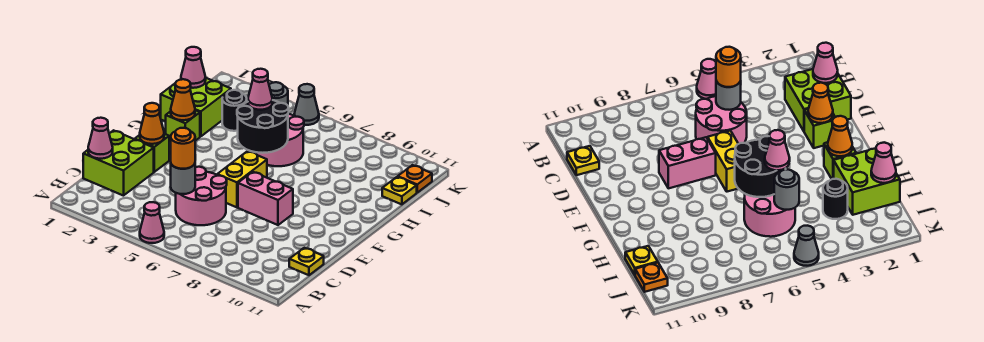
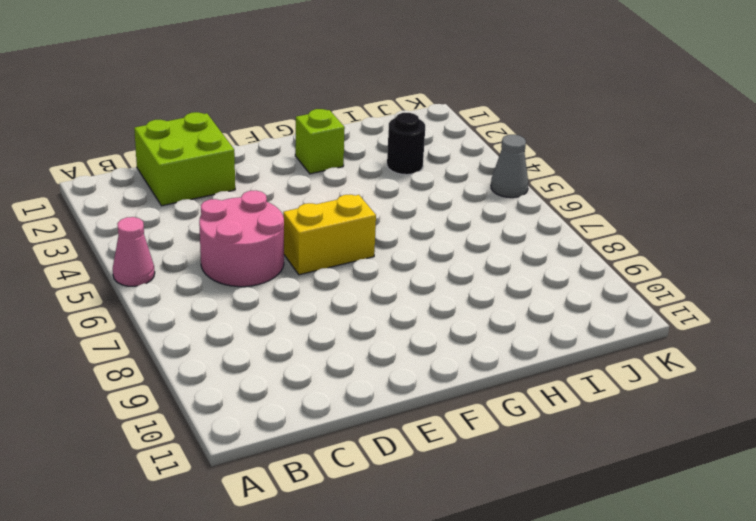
none -> yellow plate C11 level 1
none -> lime brick E2 level 1
none -> pink brick E7:E8 level 1

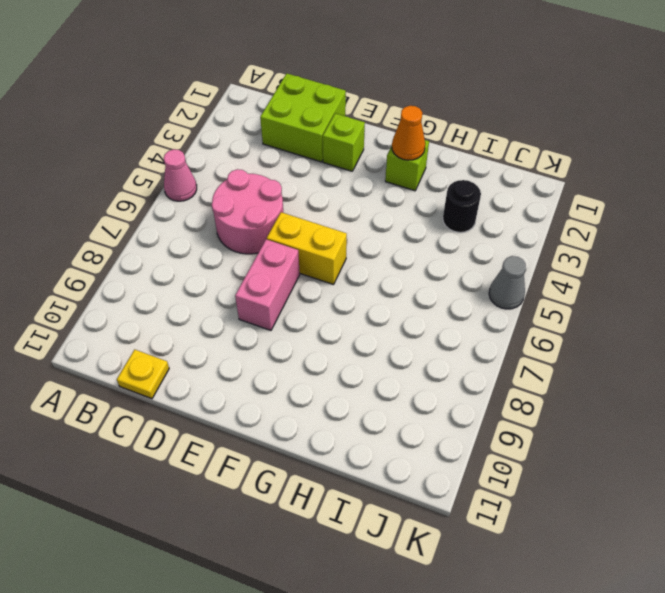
none -> lime brick H1:I2 level 1
none -> pink round brick H5:I6 level 1
none -> yellow plate I11 level 1

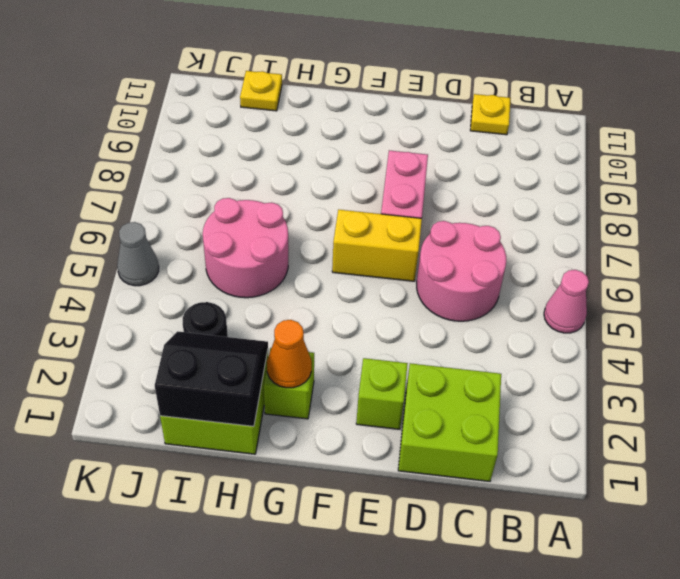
black slope H1:I2 level 2 top 1 -> pink cone I1 level 2
none -> orange plate J11 level 1
none -> pink cone C1 level 2
none -> grey round brick C5 level 2

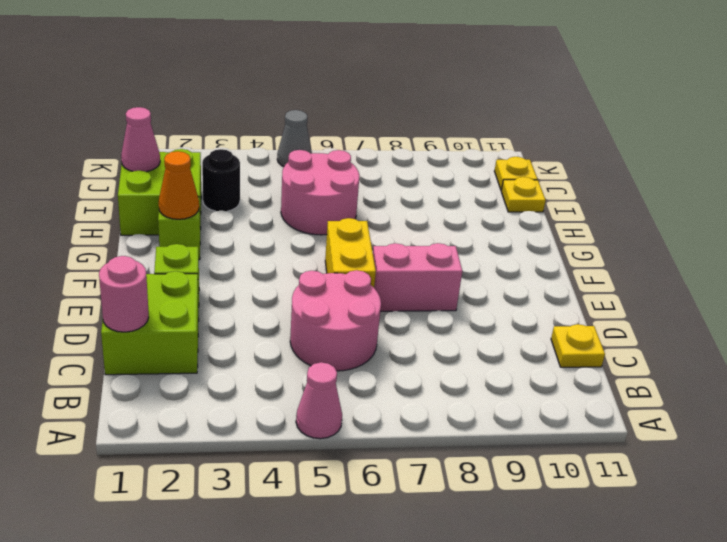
pink round brick C1 level 2 -> pink cone C1 level 2
yellow plate J11 level 1 -> orange plate J11 level 1
none -> grey round brick C5 level 2
none -> orange cone E2 level 2
none -> black round brick G5:H6 level 2

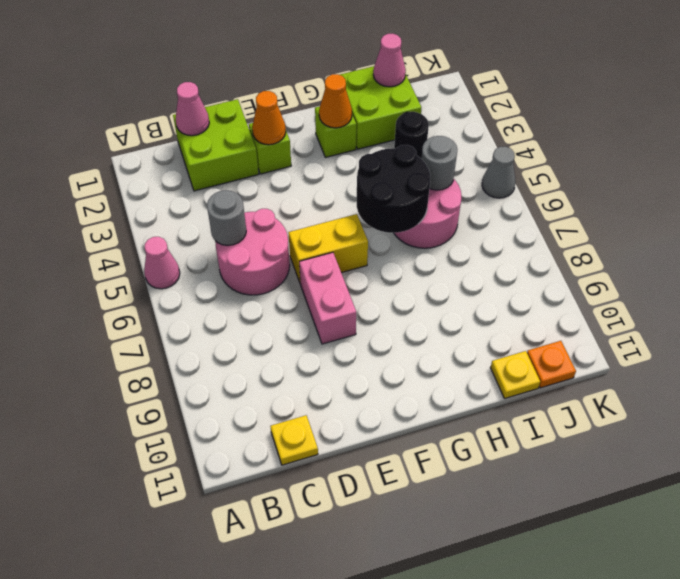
none -> orange round brick C5 level 3
none -> pink cone H5 level 3

